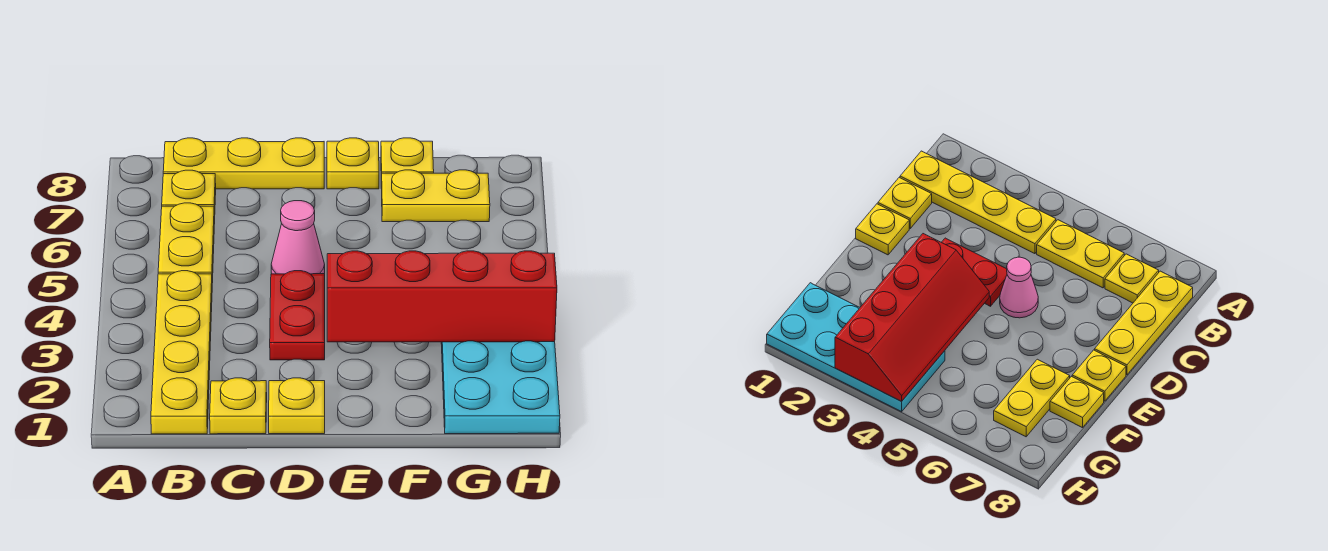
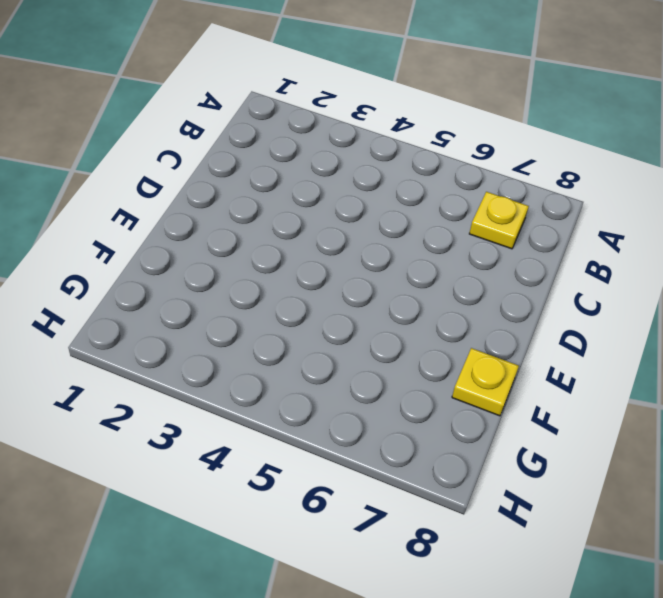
none -> yellow plate B1:B4 level 1
none -> yellow plate B5:B6 level 1
none -> yellow plate B8:D8 level 1

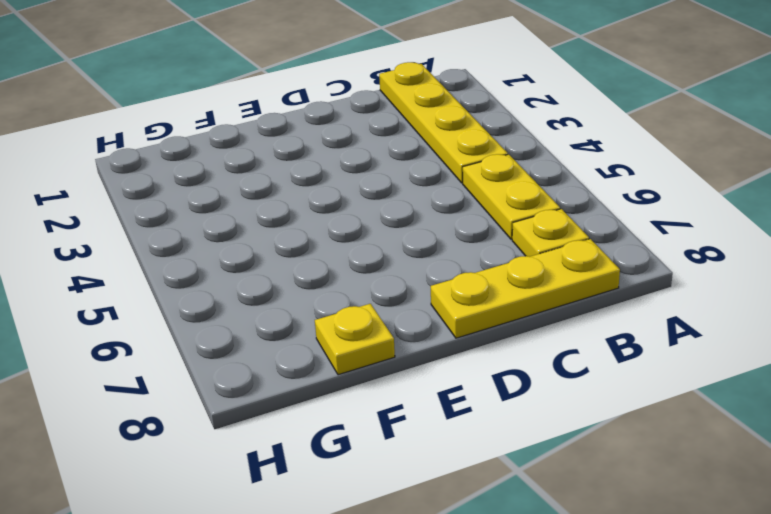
none -> yellow plate C1 level 1
none -> yellow plate D1 level 1
none -> red plate D3:D4 level 1

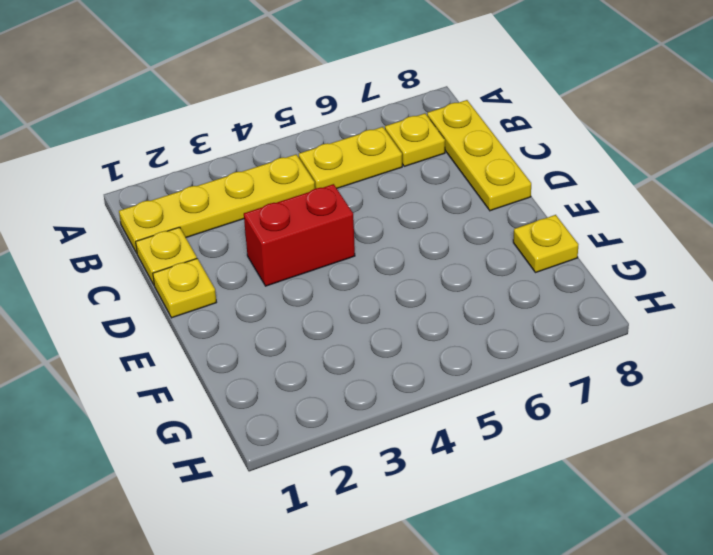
red brick D3:D4 level 1 -> red plate D3:D4 level 1
none -> pink cone D5 level 1
none -> yellow plate E8 level 1
none -> yellow plate F7:G7 level 1

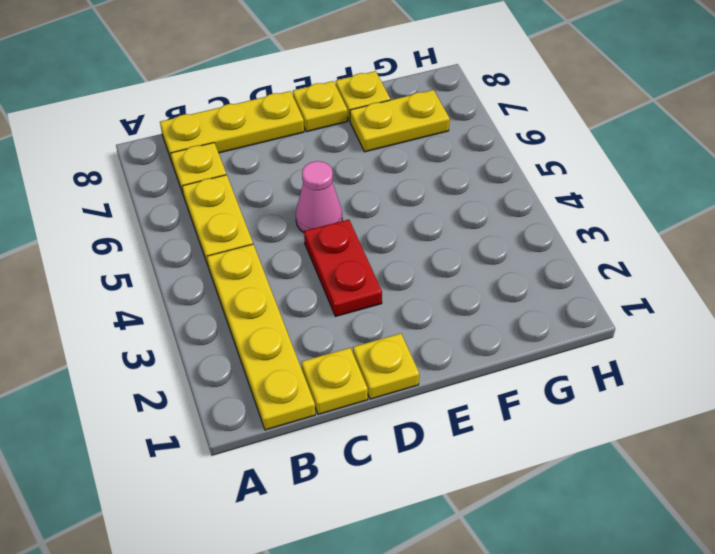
none -> cyan plate G1:H4 level 1
none -> red slope E3:H4 level 2 top 3

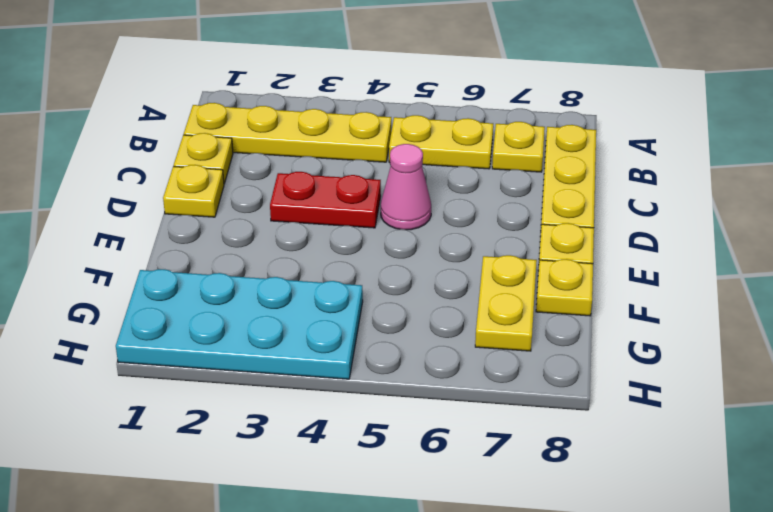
none -> red slope E3:H4 level 2 top 3

